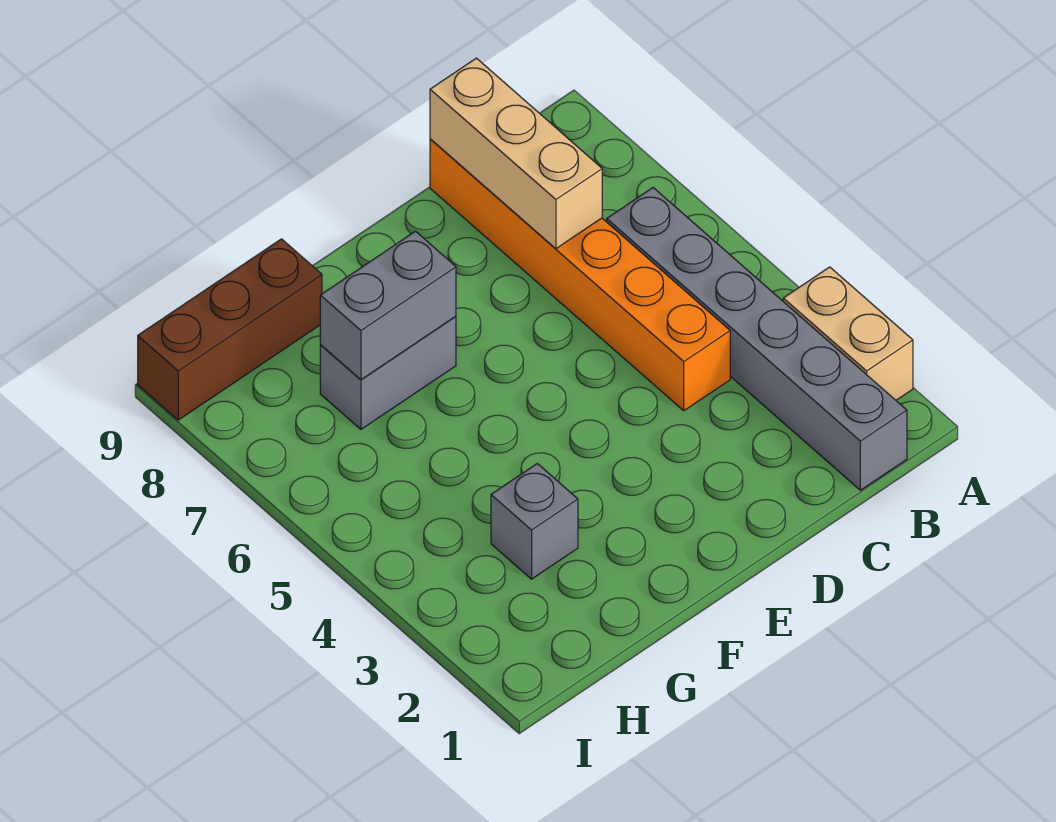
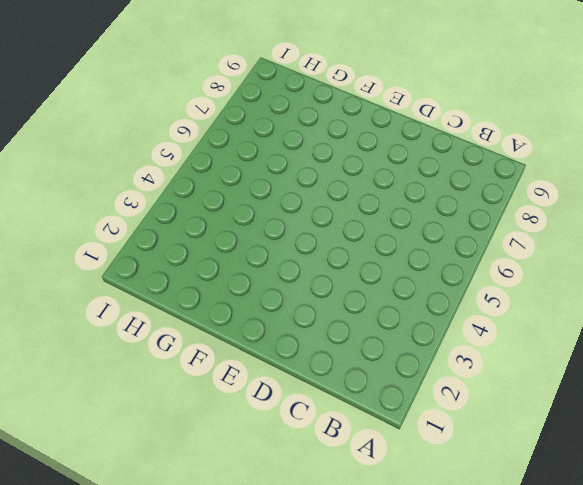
none -> tan brick A2:A3 level 1
none -> grey brick B1:B6 level 1

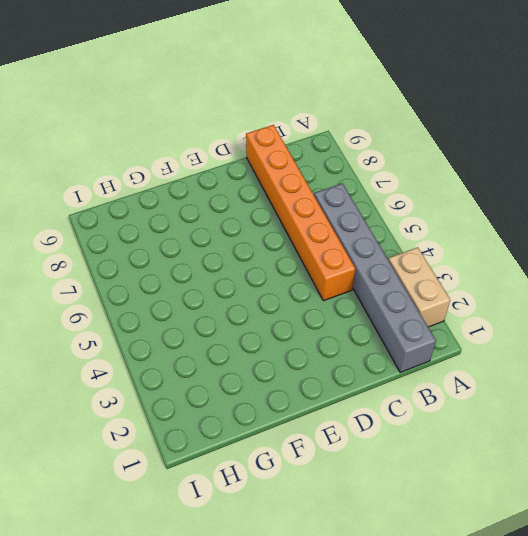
none -> grey brick F7:G7 level 1
none -> grey brick G3 level 1

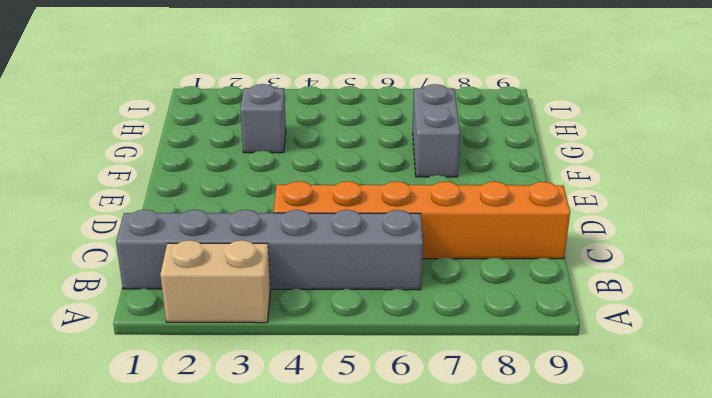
none -> brown brick G9:I9 level 1
none -> tan brick C7:C9 level 2

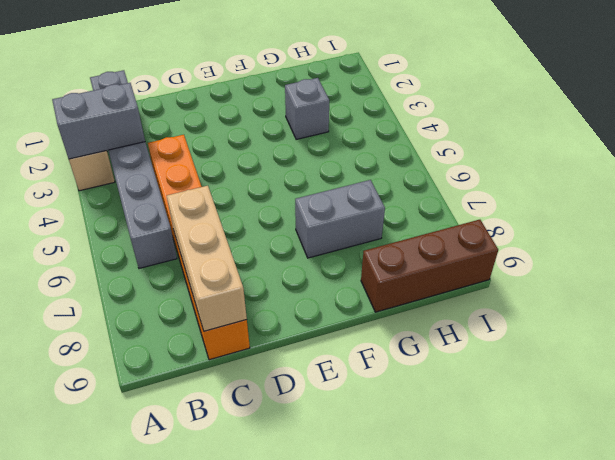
grey brick A3:B3 level 2 -> grey brick F7:G7 level 2

